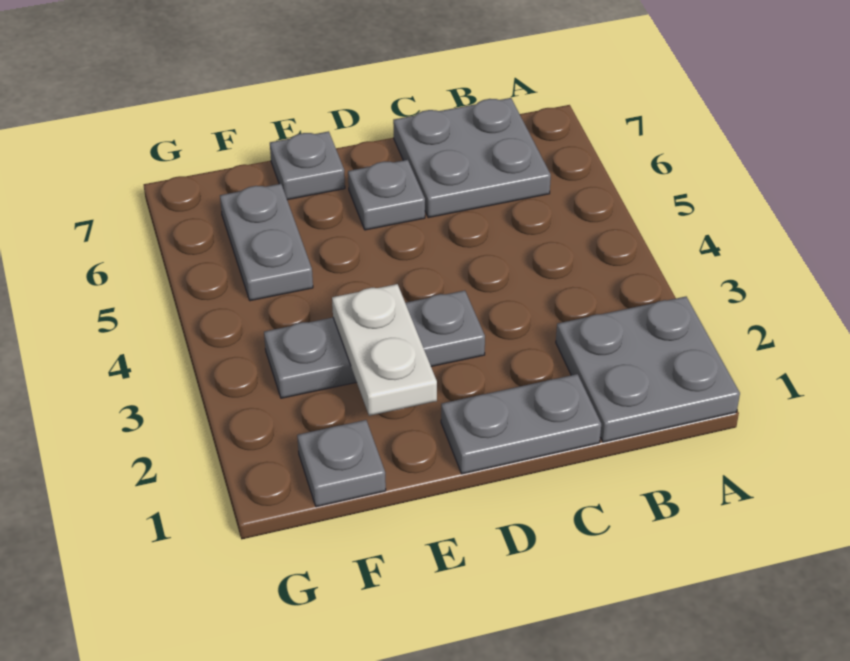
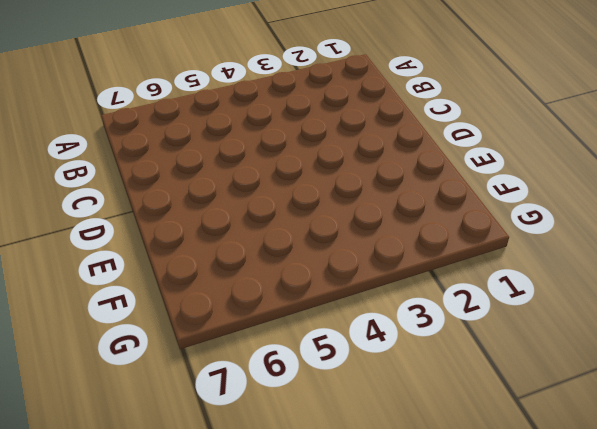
none -> grey plate A1:B2 level 1
none -> grey plate B6:C7 level 1

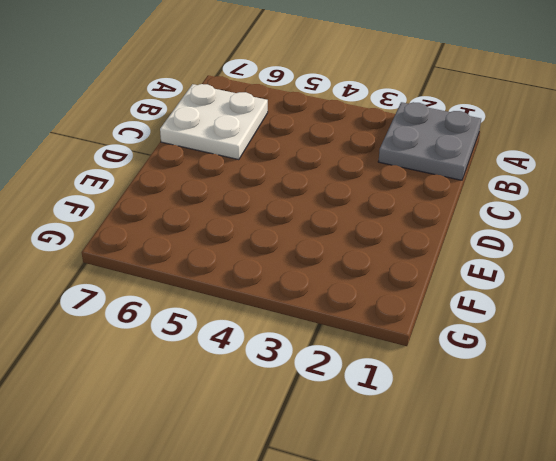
white plate B6:C7 level 1 -> grey plate B6:C7 level 1
none -> grey plate C1:D1 level 1
none -> grey plate D3:F3 level 1

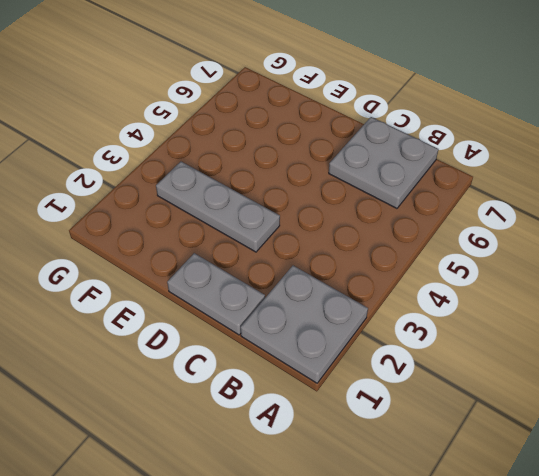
none -> grey plate D6 level 1
none -> grey plate E7 level 1

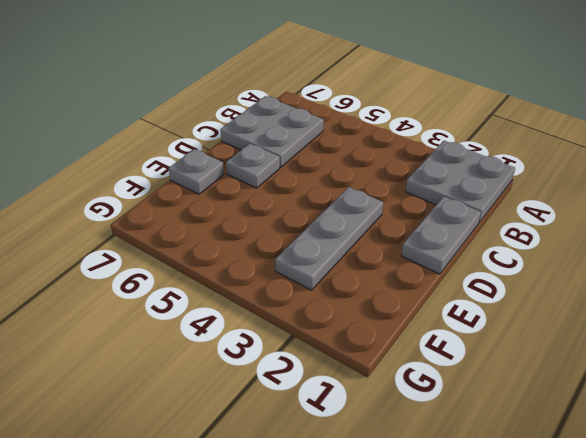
none -> grey plate F1 level 1
none -> grey plate F5:F6 level 1

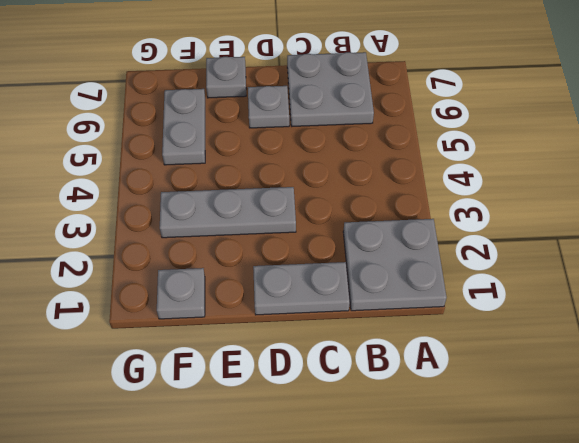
none -> white plate E2:E3 level 2

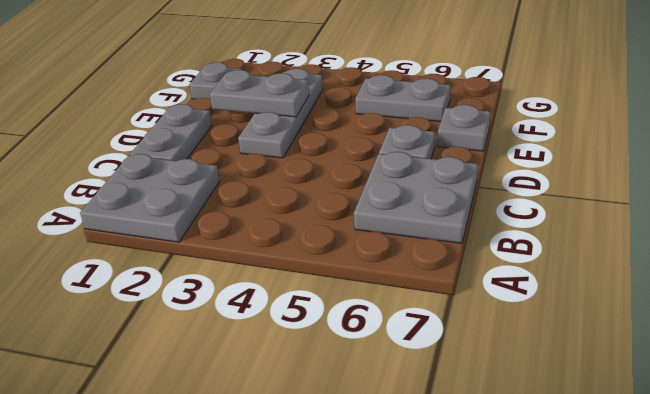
grey plate E2:E3 level 2 -> white plate E2:E3 level 2

